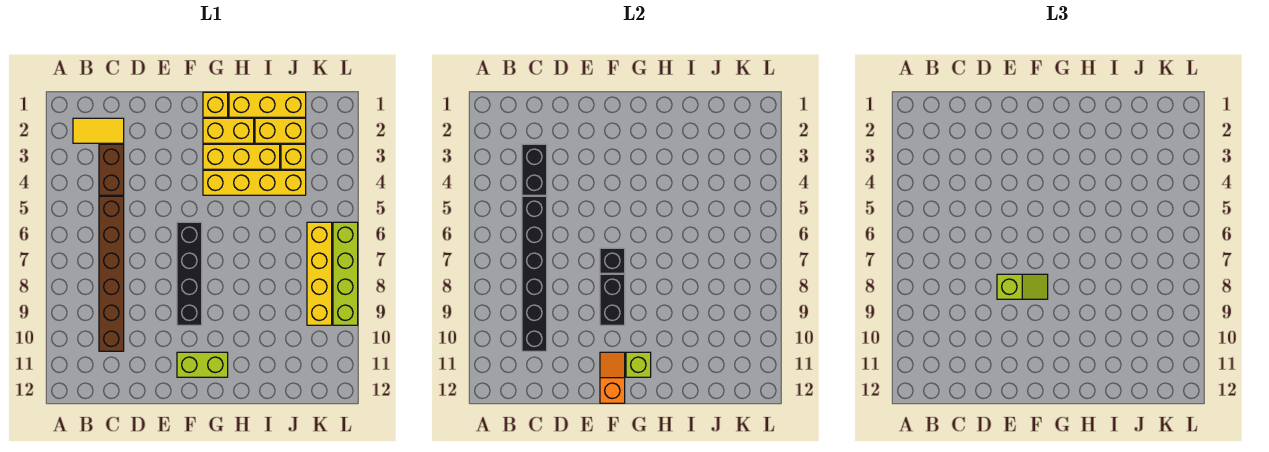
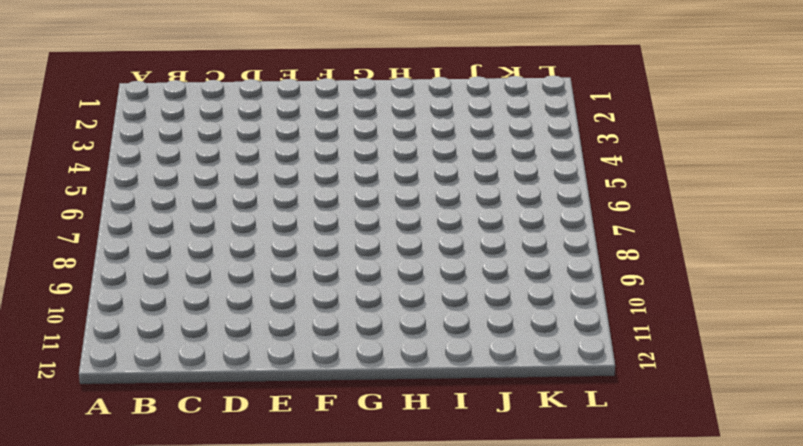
none -> yellow tile B2:C2 level 1
none -> brown brick C3:C4 level 1
none -> brown brick C5:C10 level 1

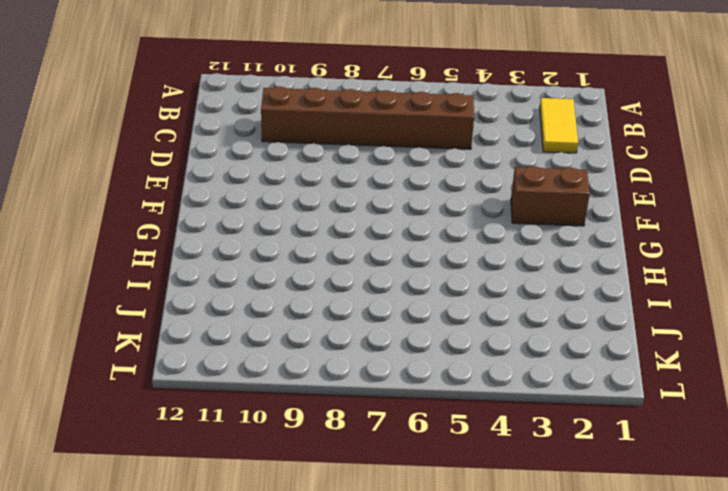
brown brick F2:F3 level 1 -> brown brick C3:C4 level 1
none -> black brick F6:F9 level 1
none -> lime brick F11:G11 level 1
none -> yellow brick G1 level 1

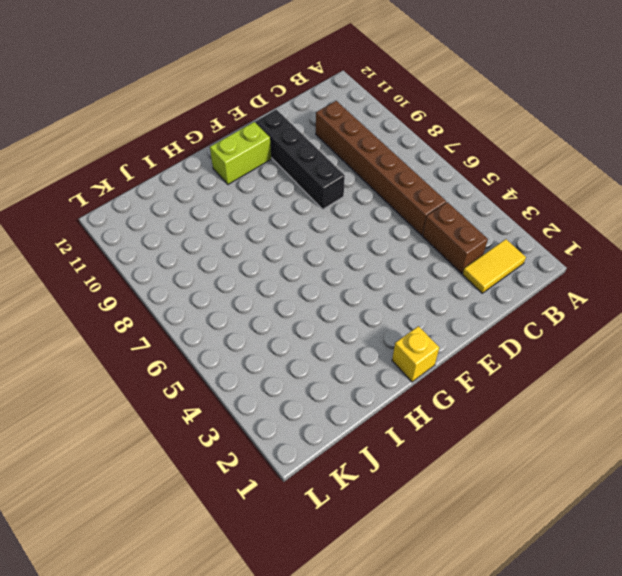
black brick E8:E11 level 1 -> black brick F6:F9 level 1
none -> yellow brick G2:H2 level 1
none -> yellow brick G3:I3 level 1
none -> yellow brick G4:J4 level 1

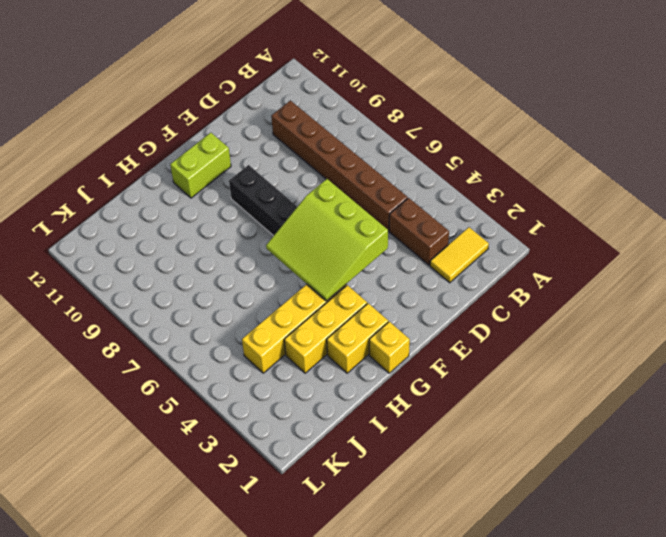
lime slope E4:G6 level 2 top E -> none
none -> yellow brick H1:J1 level 1
none -> yellow brick I2:J2 level 1
none -> yellow brick J3 level 1

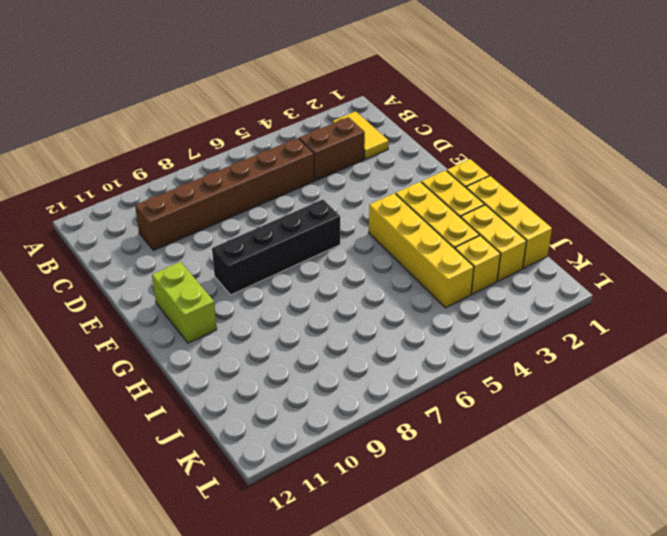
none -> yellow brick K6:K9 level 1
none -> lime brick L6:L9 level 1
none -> black brick C3:C4 level 2

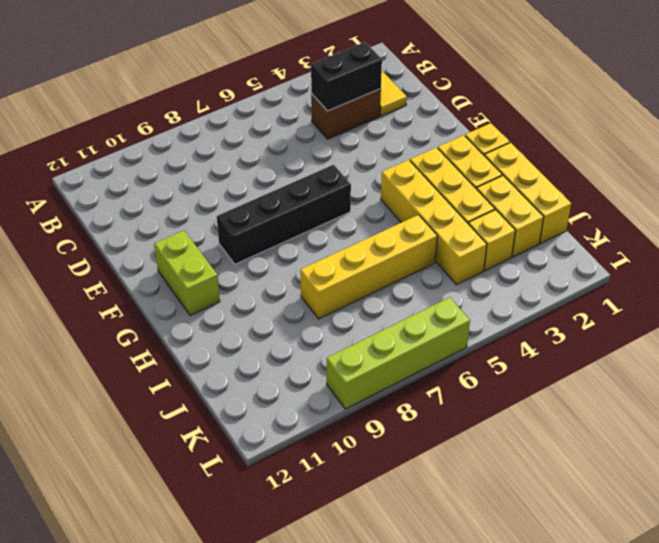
yellow brick I5:I8 level 1 -> yellow brick K6:K9 level 1
none -> brown brick C5:C10 level 1
none -> black brick C5:C10 level 2
none -> black brick F7 level 2

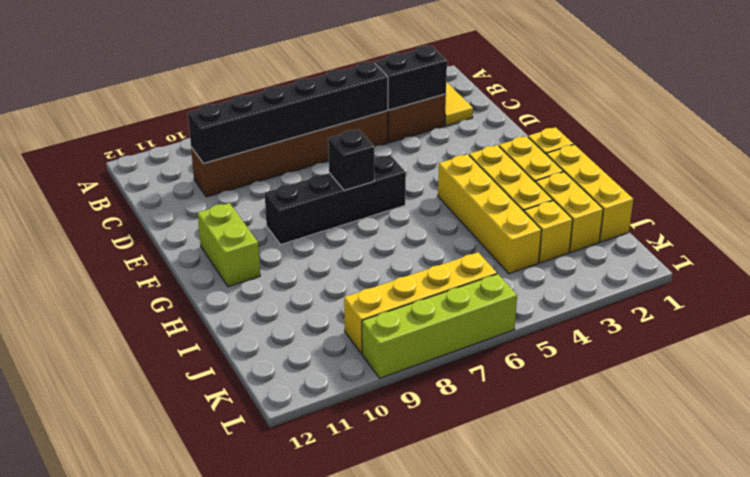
none -> black brick F8:F9 level 2
none -> orange slope F11:F12 level 2 top 12
none -> lime brick G11 level 2

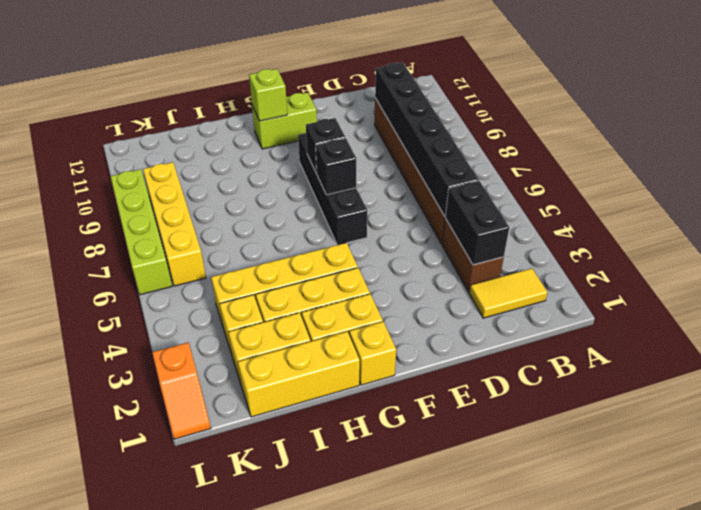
black brick F8 level 2 -> black brick F8:F9 level 2
orange slope L1:L2 level 1 top 2 -> orange slope F11:F12 level 2 top 12
none -> lime slope E8:F8 level 3 top E

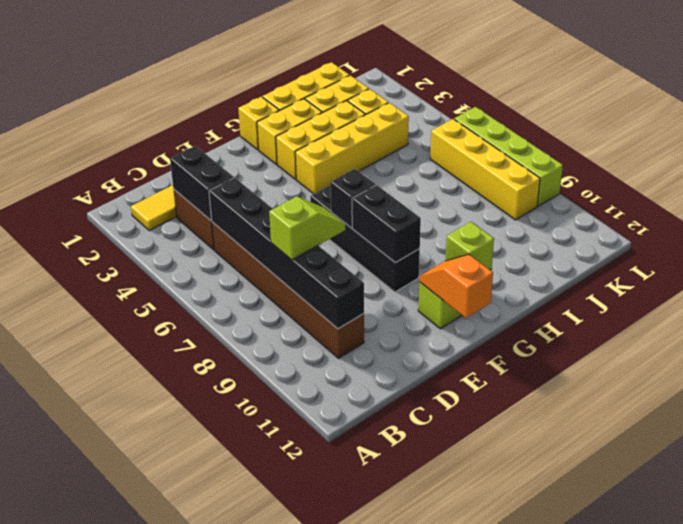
lime slope C8:D8 level 3 top C -> lime slope E8:F8 level 3 top E

